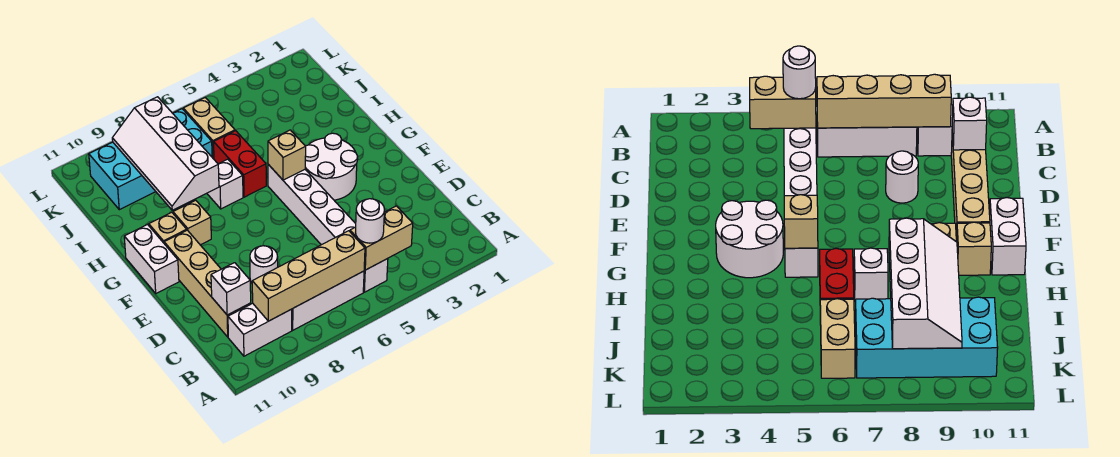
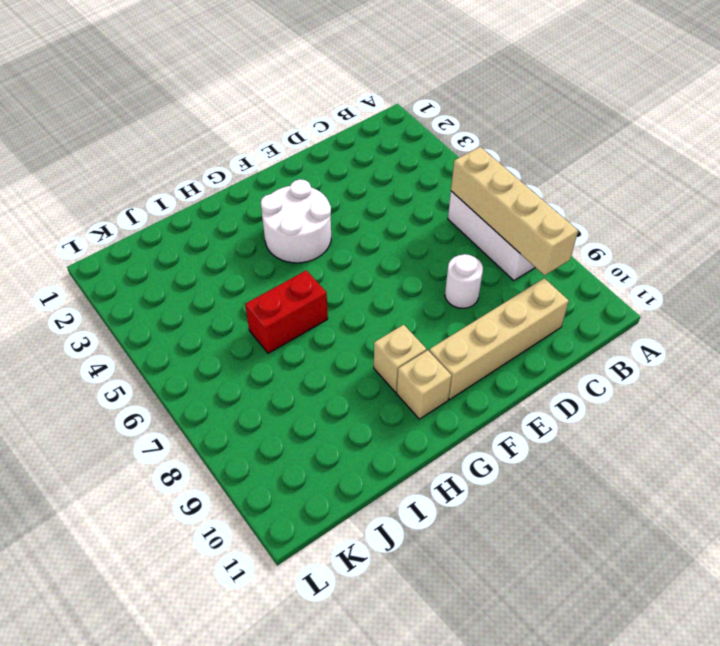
none -> white brick B5:G5 level 1
none -> white brick B9:B10 level 1
none -> white brick F11:G11 level 1

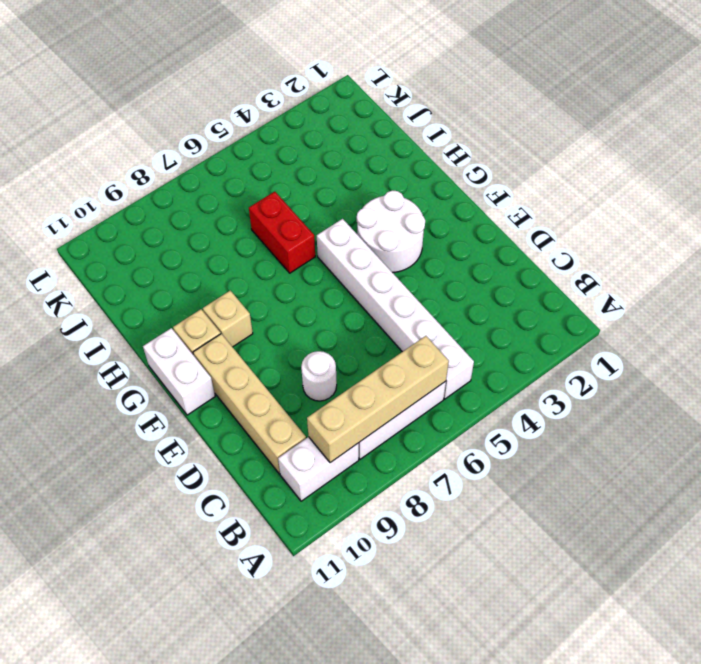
none -> white brick H7 level 1
none -> tan brick J6:K6 level 1
none -> cyan brick J7:K10 level 1

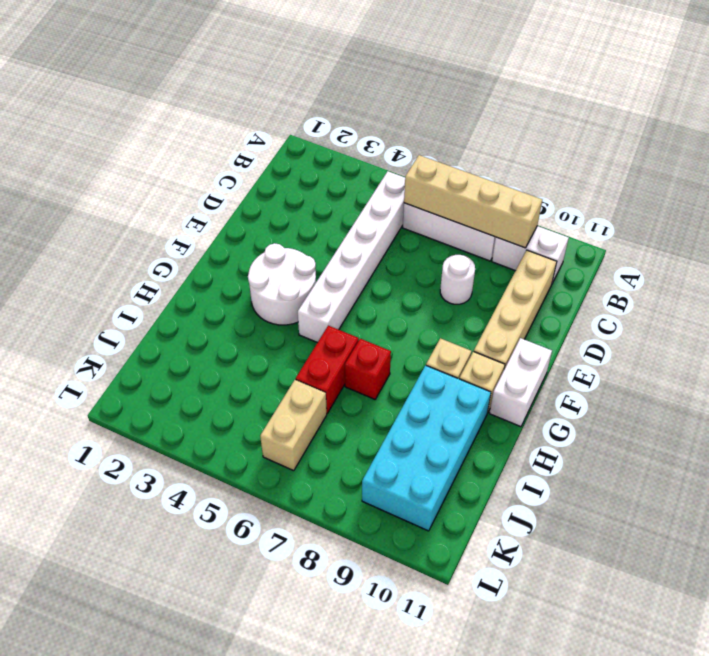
red brick H7 level 1 -> white brick H7 level 1
cyan brick H9:K10 level 1 -> cyan brick J7:K10 level 1
none -> tan brick B4:B5 level 2
none -> white brick C10 level 2
none -> tan brick G5 level 2

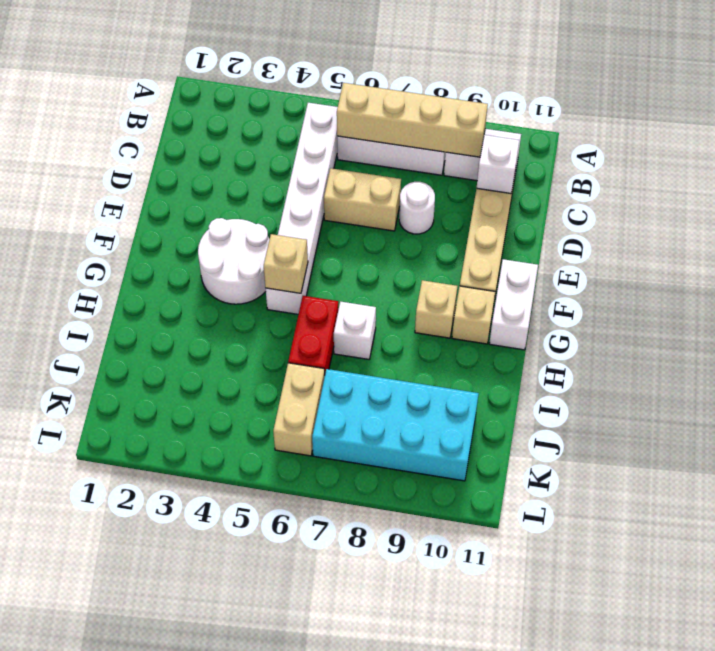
tan brick D6:D7 level 1 -> tan brick B4:B5 level 2
none -> white slope H8:K9 level 2 top 8
none -> white round brick B5 level 3

